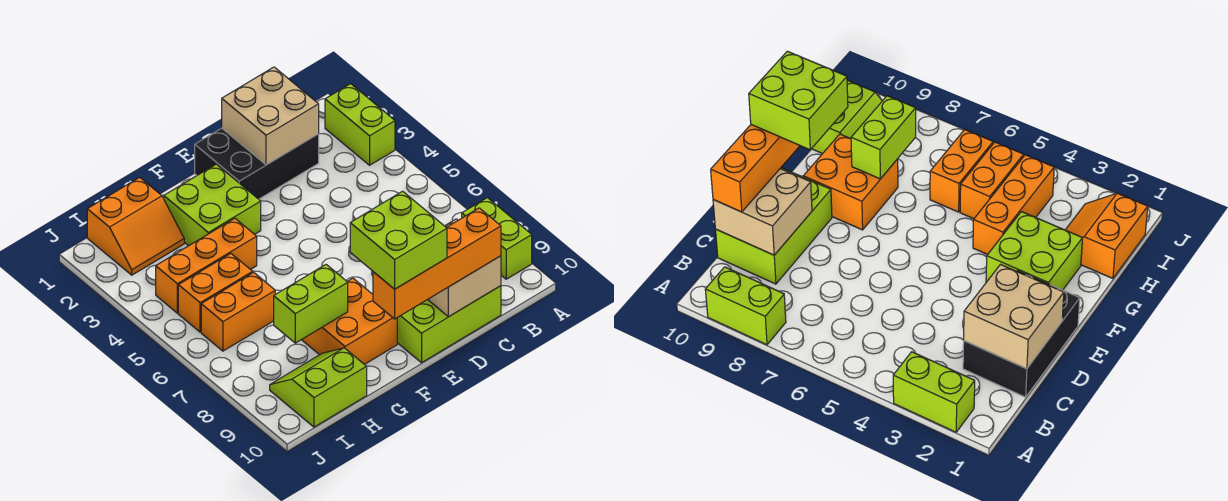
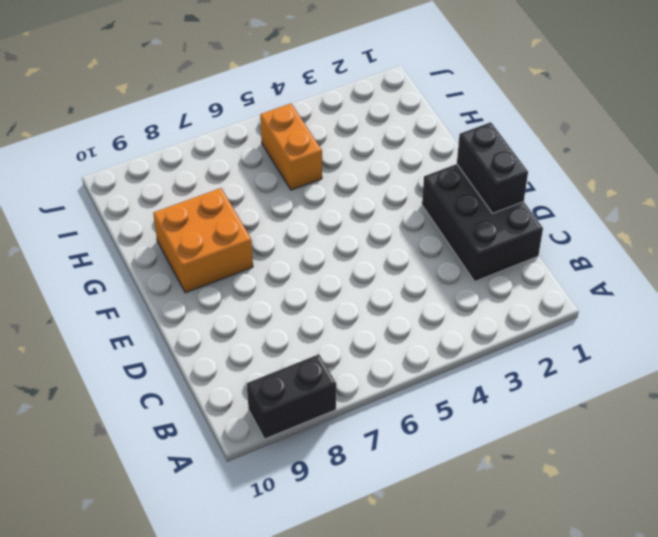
black brick A8:A9 level 1 -> lime brick A8:A9 level 1
black brick D1:E1 level 2 -> tan brick C1:D2 level 2
none -> lime brick A2:A3 level 1
none -> lime brick C9:E10 level 1
none -> lime brick F2:G3 level 1

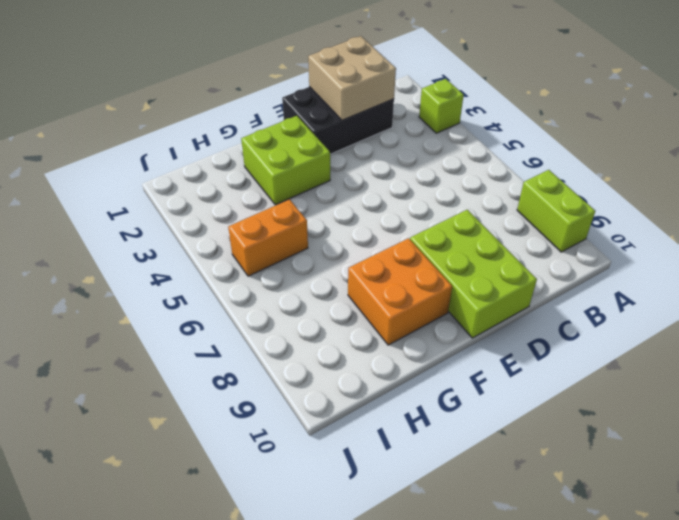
lime brick A3 level 1 -> lime brick A2:A3 level 1
lime brick D8:E10 level 1 -> lime brick C9:E10 level 1
none -> orange brick G4:I4 level 1
none -> orange slope H1:I2 level 1 top 1
none -> orange brick H6:I6 level 1

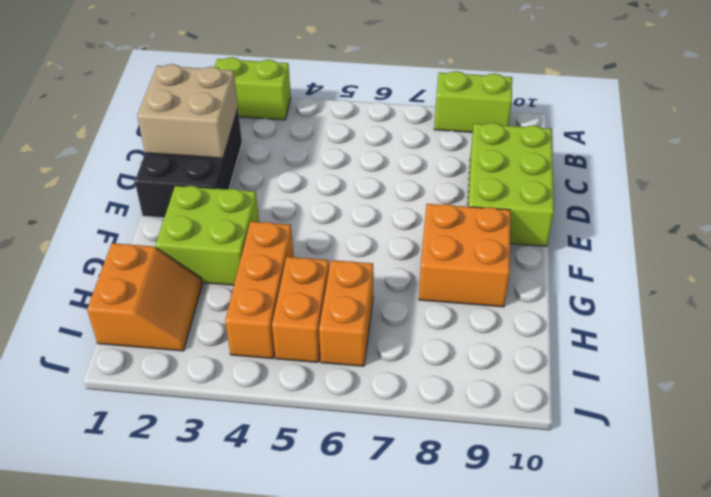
none -> lime slope H9:I10 level 1 top 10
none -> tan brick C9:D10 level 2
none -> lime brick G8:H8 level 2

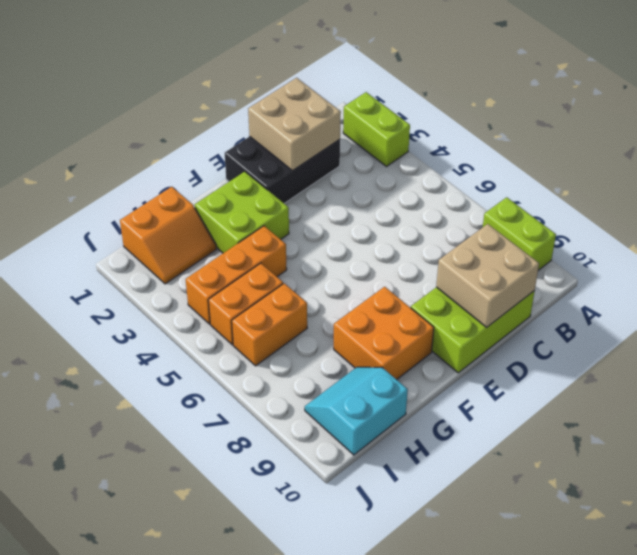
cyan slope H9:I10 level 1 top 10 -> lime slope H9:I10 level 1 top 10
none -> lime brick G8:H8 level 2
none -> orange brick C10:F10 level 3
none -> lime brick E9:F10 level 4

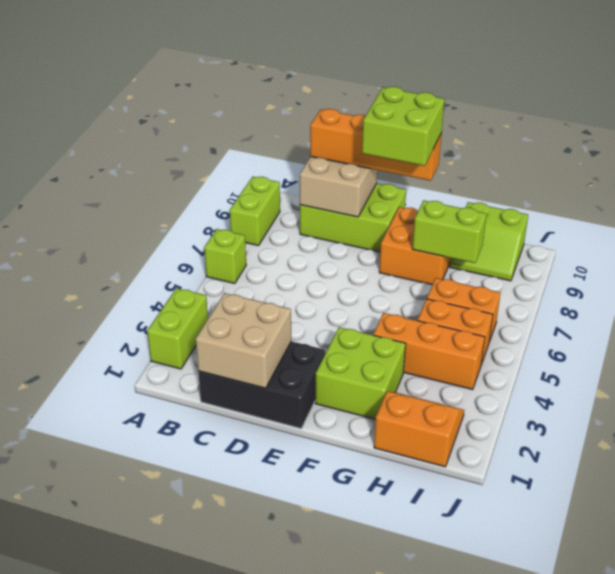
lime brick A6 level 1 -> none

